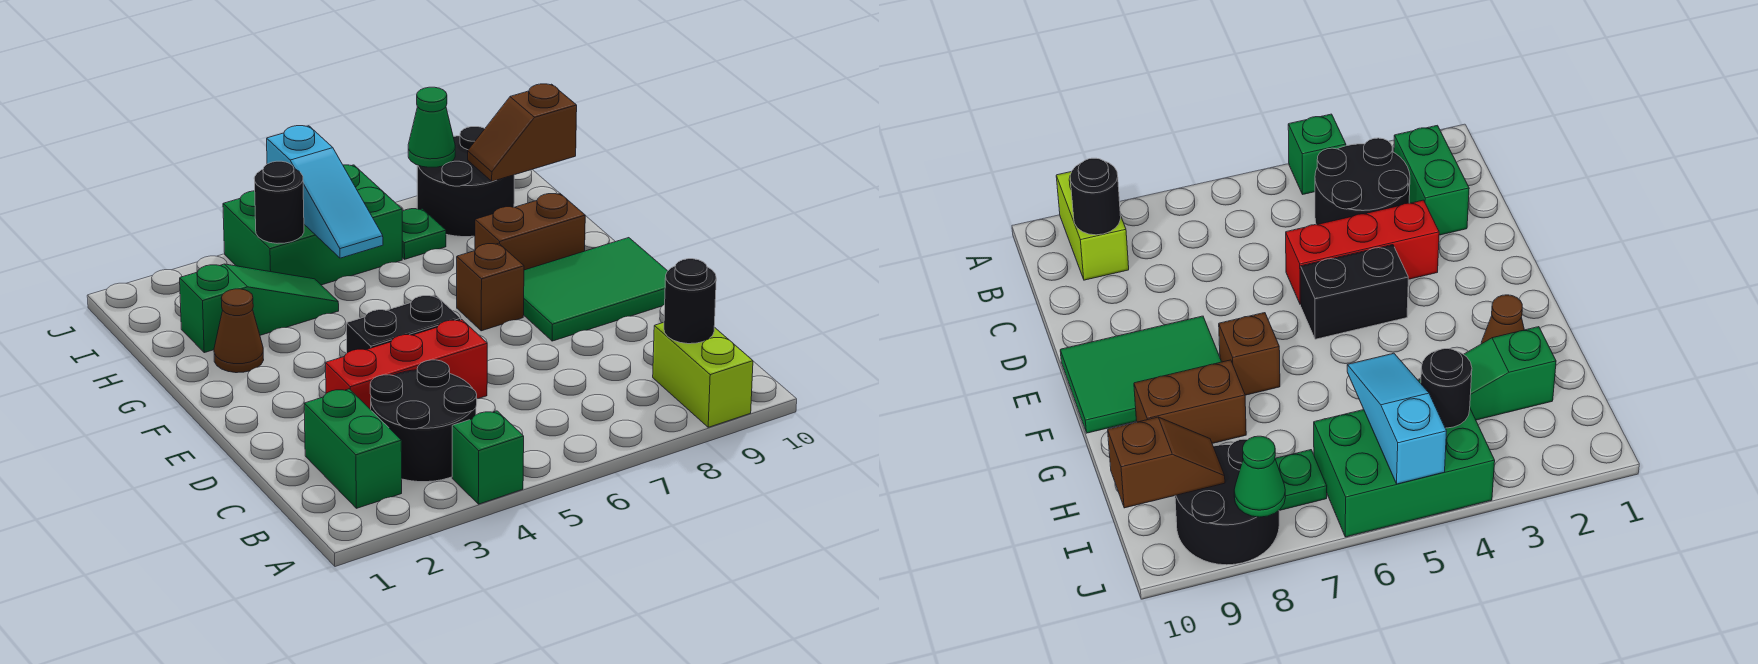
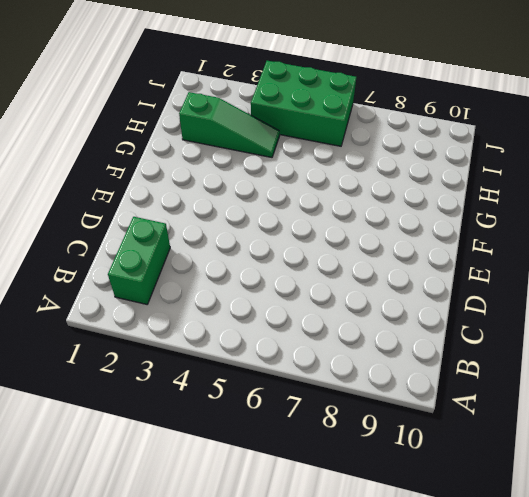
none -> green brick A4 level 1
none -> lime brick A9:B9 level 1
none -> black round brick B3:C4 level 1

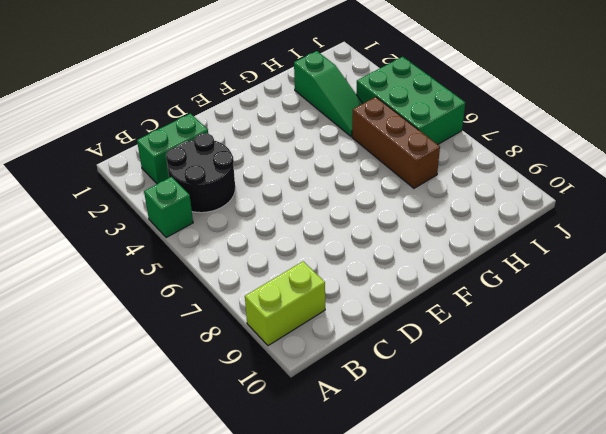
brown brick H5:H7 level 1 -> none
none -> red brick D3:D5 level 1
none -> black brick E4:E5 level 1
none -> green tile E8:F10 level 1

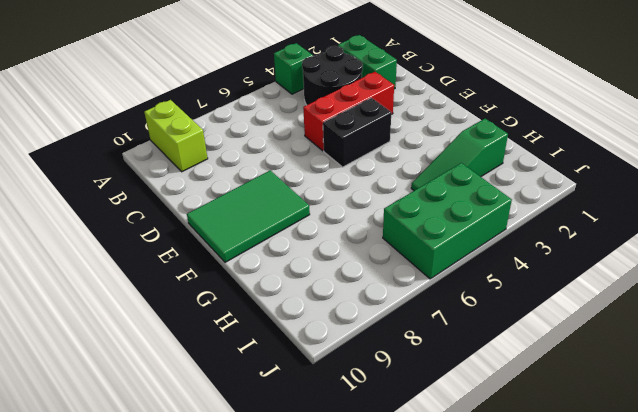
none -> brown brick F7 level 1
none -> brown cone G2 level 1
none -> brown brick G8:G9 level 1

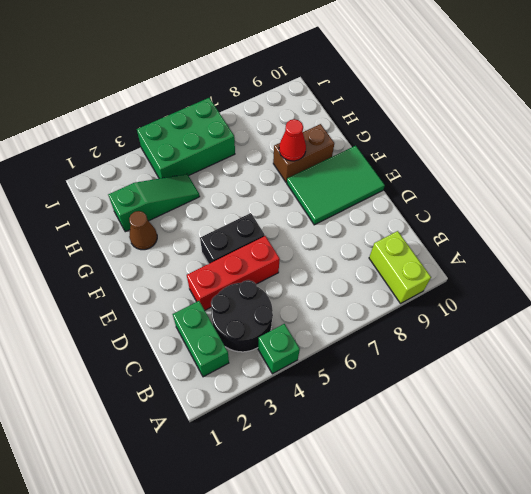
red cone G8 level 2 -> none
none -> brown brick F7 level 1
none -> green plate I7 level 1
none -> black round brick I8:J9 level 1

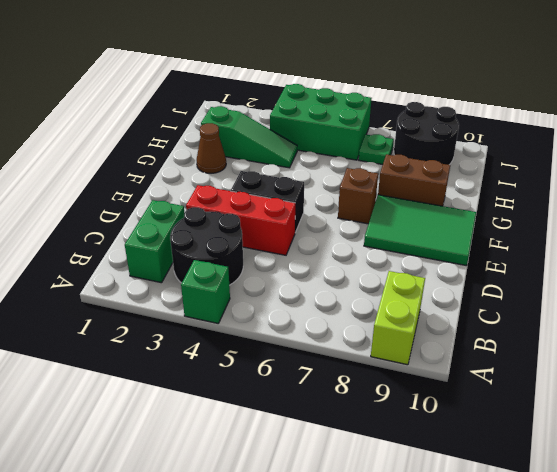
none -> black round brick B9 level 2
none -> cyan slope H5:J5 level 2 top J
none -> black round brick I4 level 2

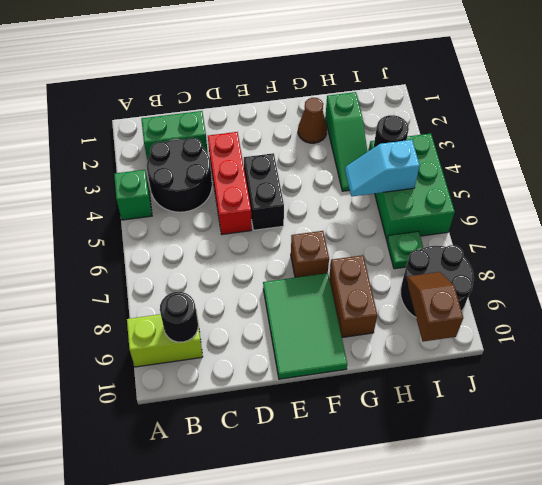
cyan slope H5:I5 level 2 top I -> cyan slope H5:J5 level 2 top J
none -> green cone J8 level 2

